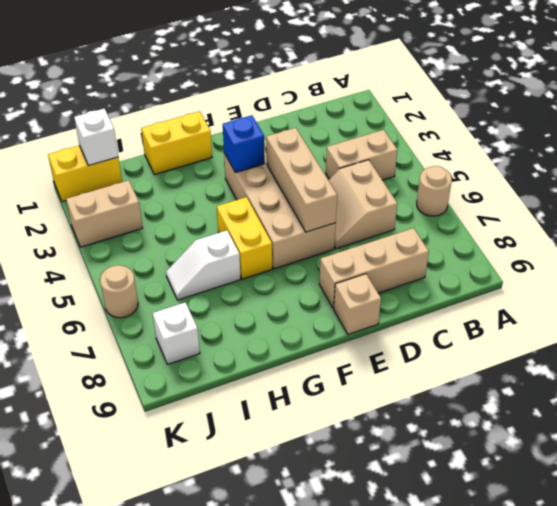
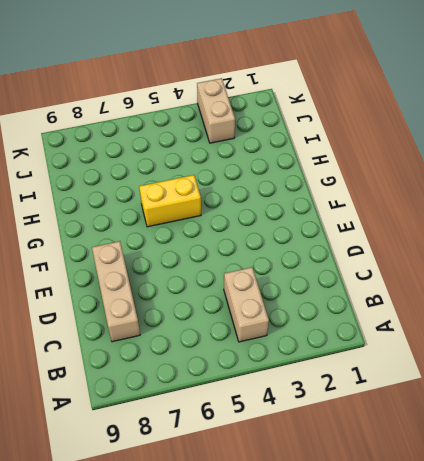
none -> tan round brick A6 level 1
none -> tan slope C5:D6 level 1 top C
none -> tan brick E3:F6 level 1

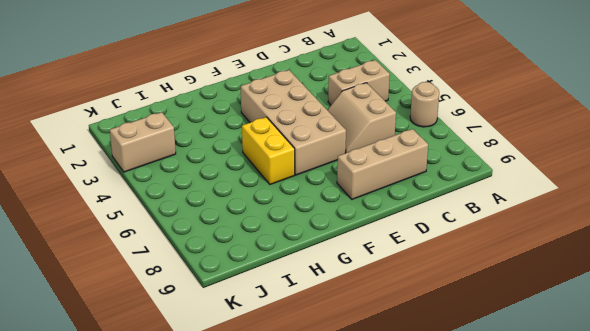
none -> tan brick E9 level 1
none -> yellow brick G1:H1 level 1
none -> white slope H6:I6 level 1 top H

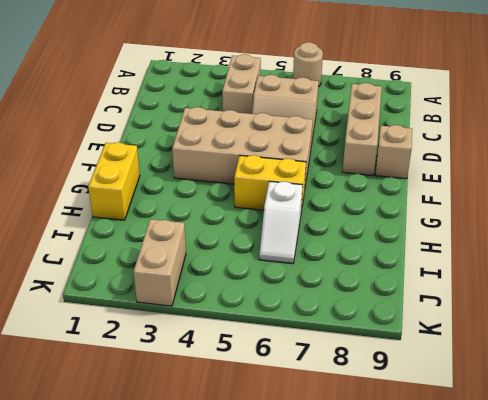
none -> yellow brick J1:K1 level 1
none -> white brick J8 level 1
none -> tan round brick K6 level 1

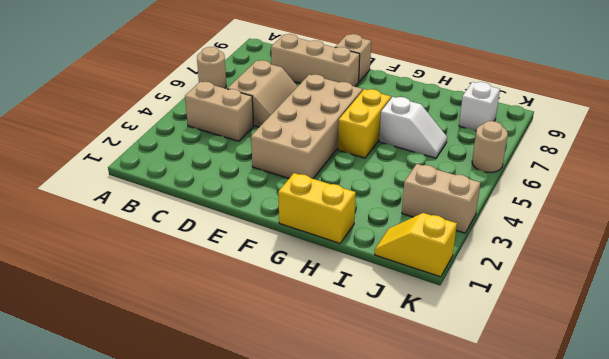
yellow slope J1:K1 level 1 top K -> yellow brick J1:K1 level 1
none -> tan brick E4:E6 level 2
none -> blue brick F3 level 2
none -> white brick J1 level 2

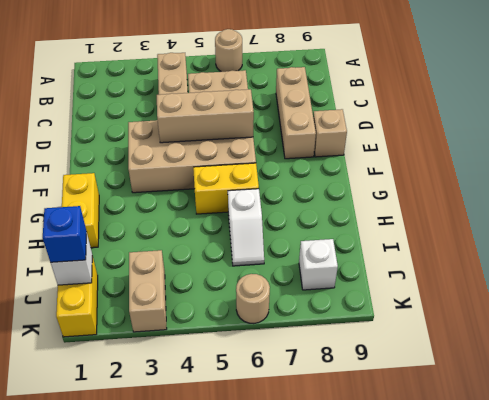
blue brick J1 level 3 -> blue brick F3 level 2

